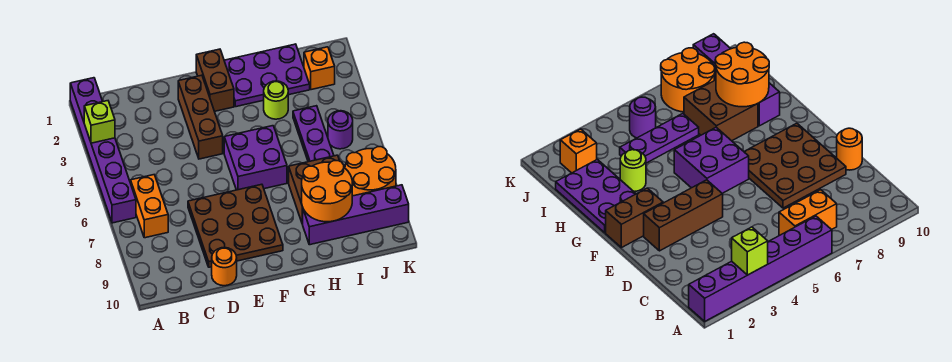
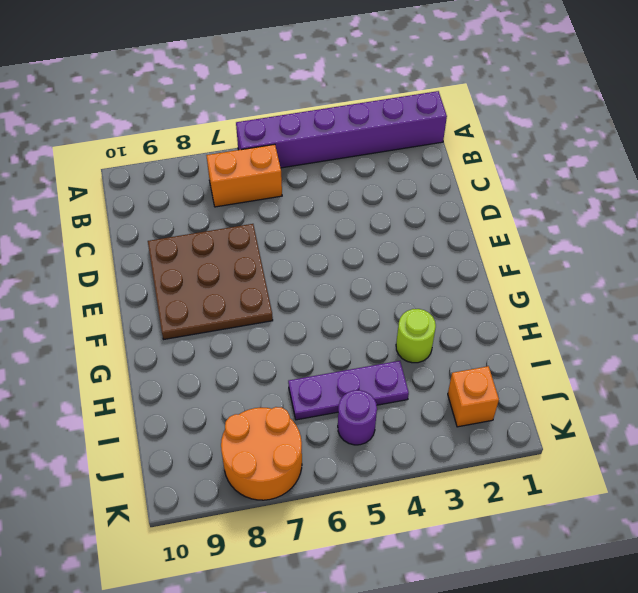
none -> orange round brick D10 level 1
none -> brown brick E2:E4 level 1
none -> brown brick F1:F2 level 1

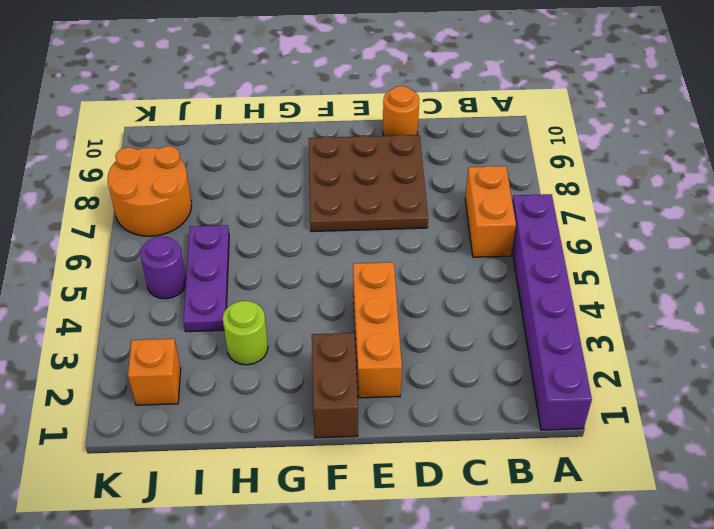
orange brick E2:E4 level 1 -> brown brick E2:E4 level 1
none -> purple brick F5:G6 level 1
none -> purple plate G1:I2 level 1
none -> brown brick H7:I8 level 1

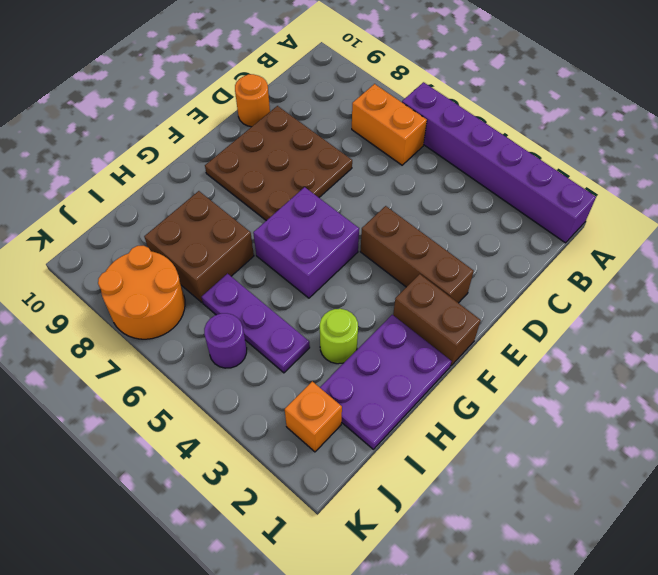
none -> purple brick H9:K9 level 1
none -> lime brick A3 level 2
none -> orange round brick H8:I9 level 2

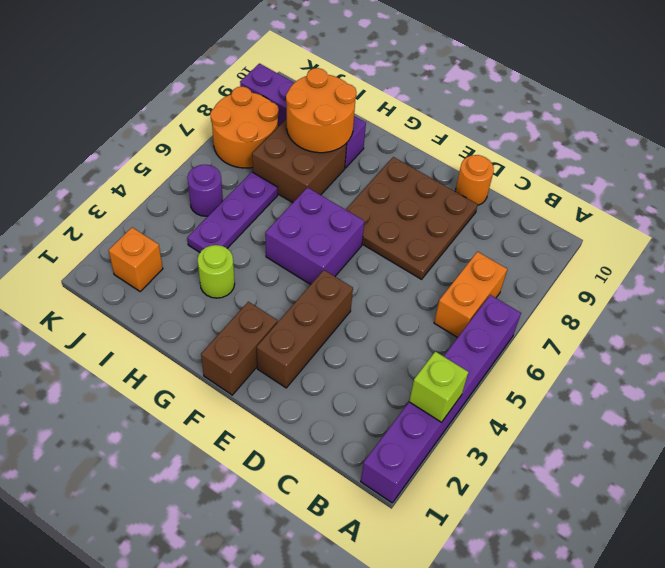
none -> purple plate G1:I2 level 1

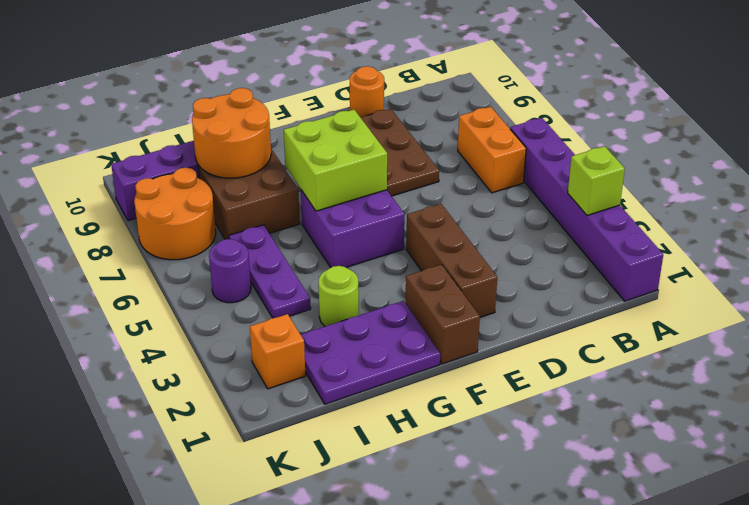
lime brick F6:G7 level 2 -> none

